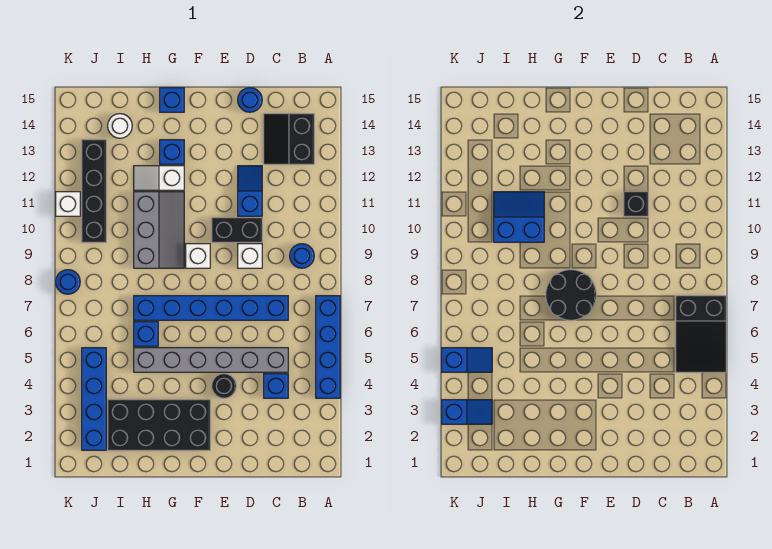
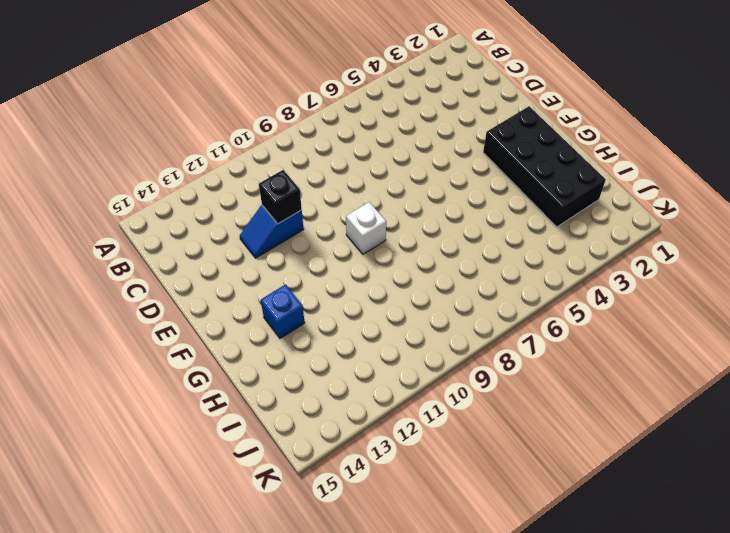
none -> blue brick A4:A7 level 1
none -> blue round brick B9 level 1
none -> black slope B13:C14 level 1 top B

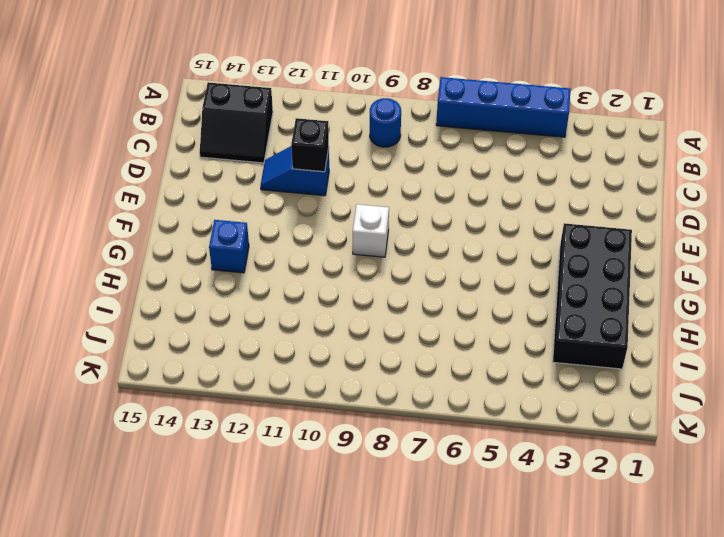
none -> blue brick C4 level 1
none -> grey brick C5:H5 level 1
none -> blue brick C7:H7 level 1

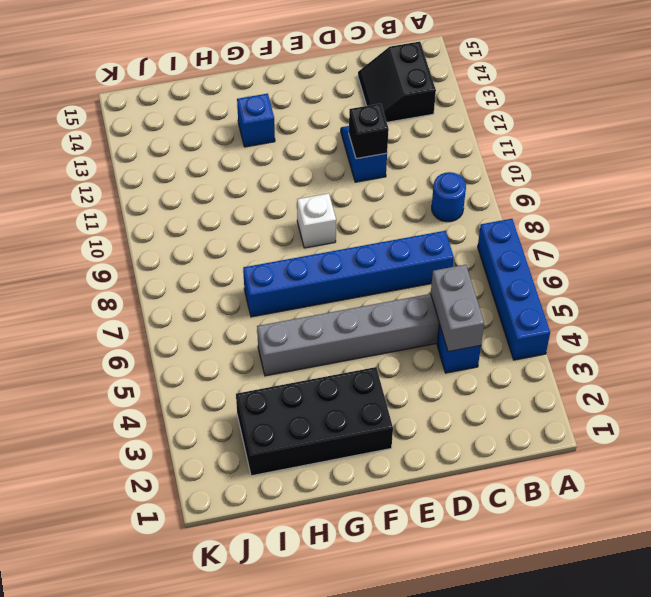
grey brick C4:C5 level 2 -> none
none -> white brick D9 level 1
none -> black brick D10:E10 level 1
none -> blue round brick D15 level 1

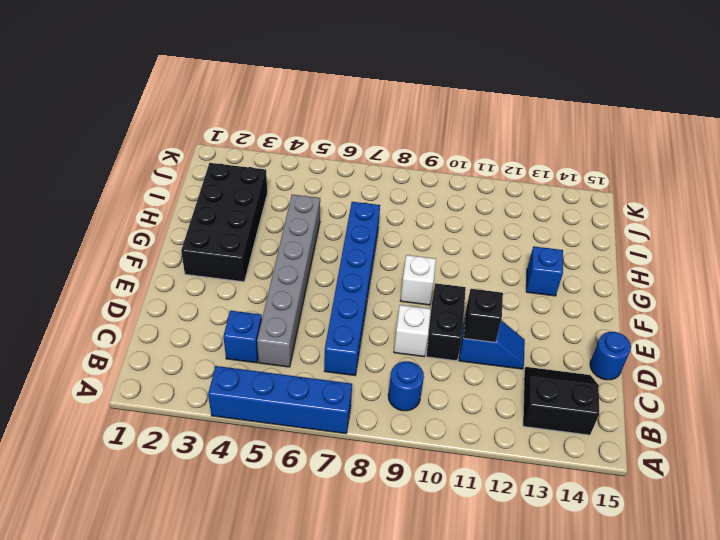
none -> black round brick E4 level 1
none -> grey slope G9:H11 level 1 top H
none -> white slope G12:H12 level 1 top G

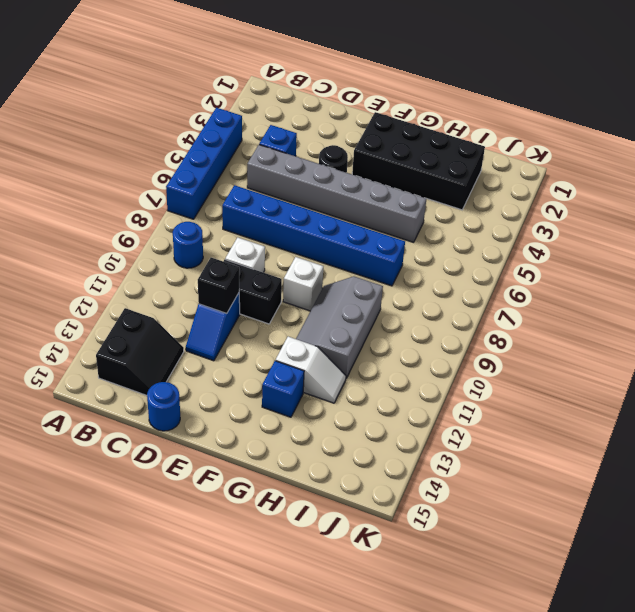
none -> blue brick G15 level 1
none -> blue brick H6 level 1
none -> white round brick I14 level 1

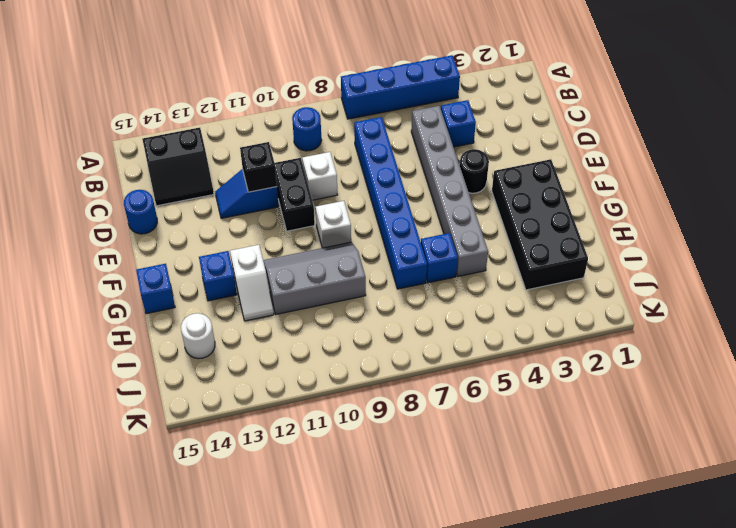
none -> blue brick J2:J5 level 1
none -> black brick J10:J13 level 1
none -> blue round brick K8 level 1

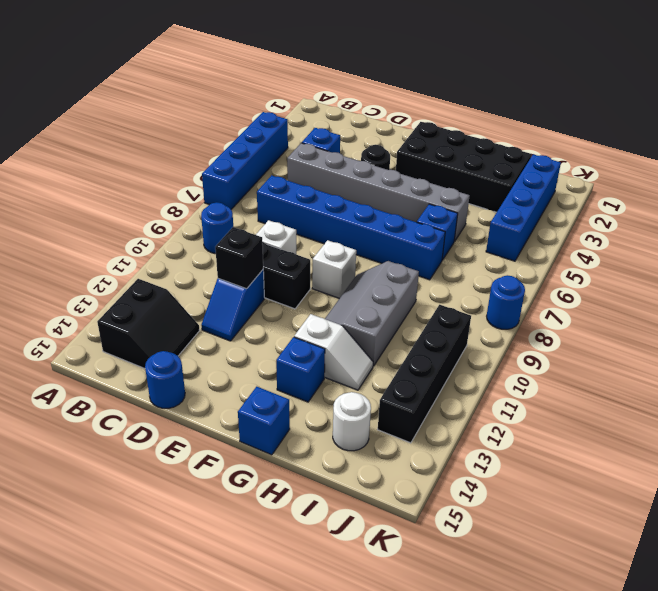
none -> white brick K11 level 1
none -> black slope A5:B7 level 2 top 7
none -> black round brick F7:G8 level 2

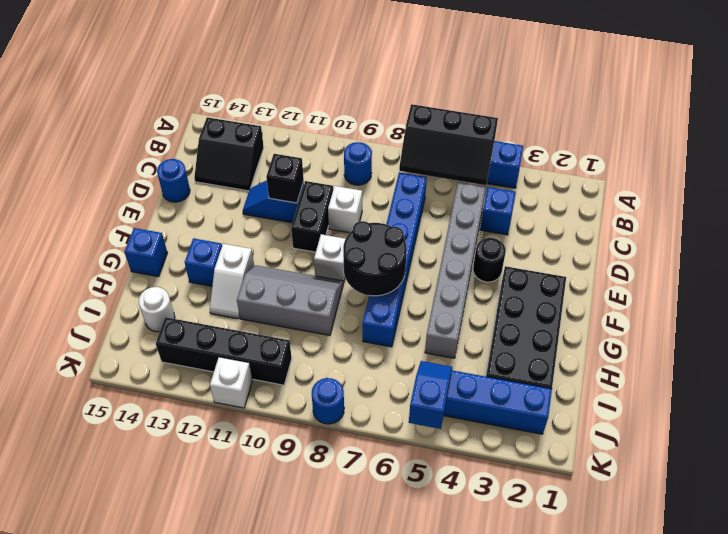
black slope A5:B7 level 2 top A -> black slope A5:B7 level 2 top 7
none -> blue brick H6 level 1
none -> blue slope H10:I11 level 2 top 10
none -> blue slope J3:K3 level 2 top K

